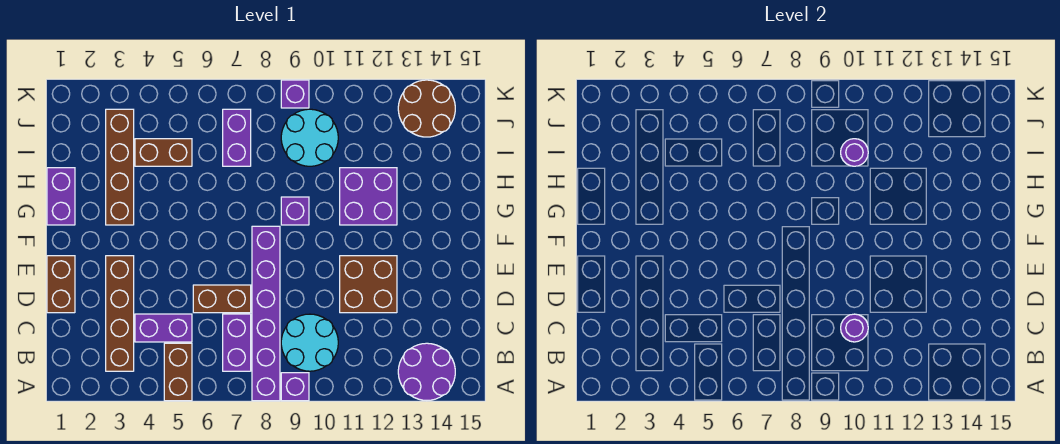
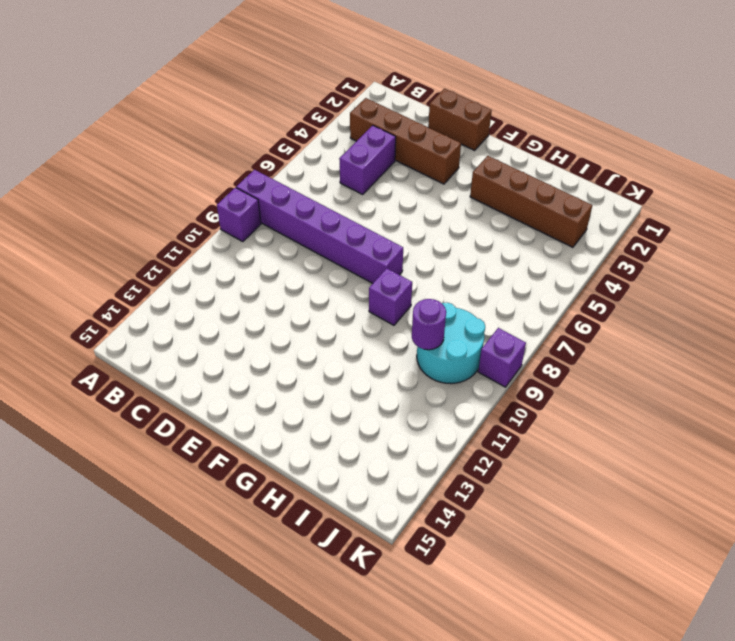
none -> brown brick A5:B5 level 1
none -> purple round brick A13:B14 level 1
none -> purple brick B7:C7 level 1

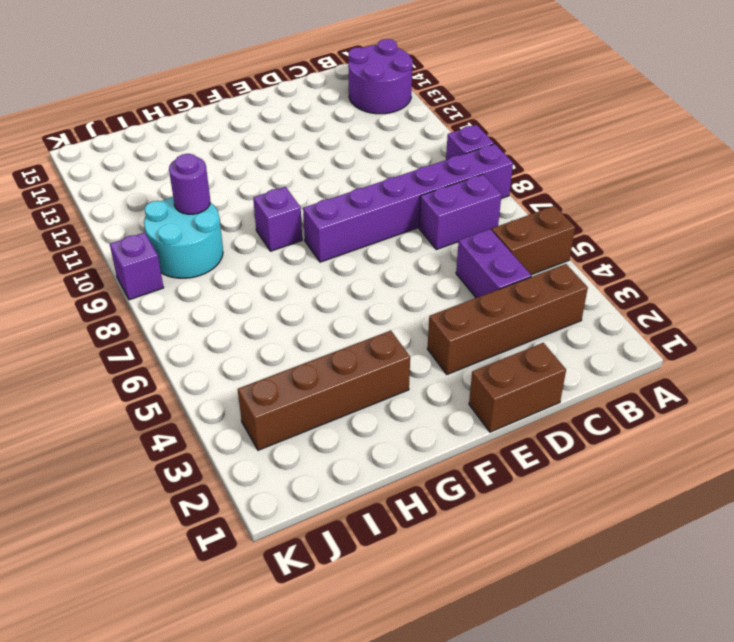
none -> cyan round brick B9:C10 level 1
none -> brown brick D6:D7 level 1
none -> brown brick D11:E12 level 1

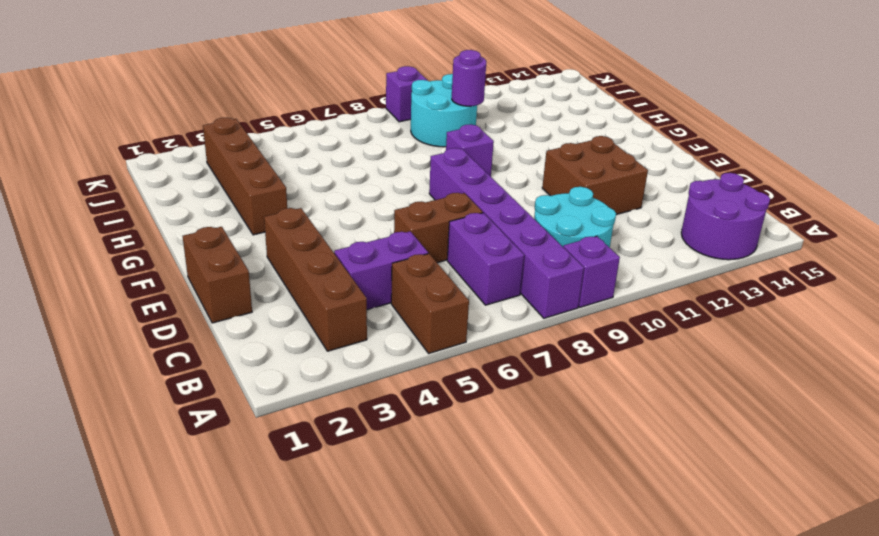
none -> purple brick G1:H1 level 1
none -> purple brick G11:H12 level 1
none -> brown brick I4:I5 level 1

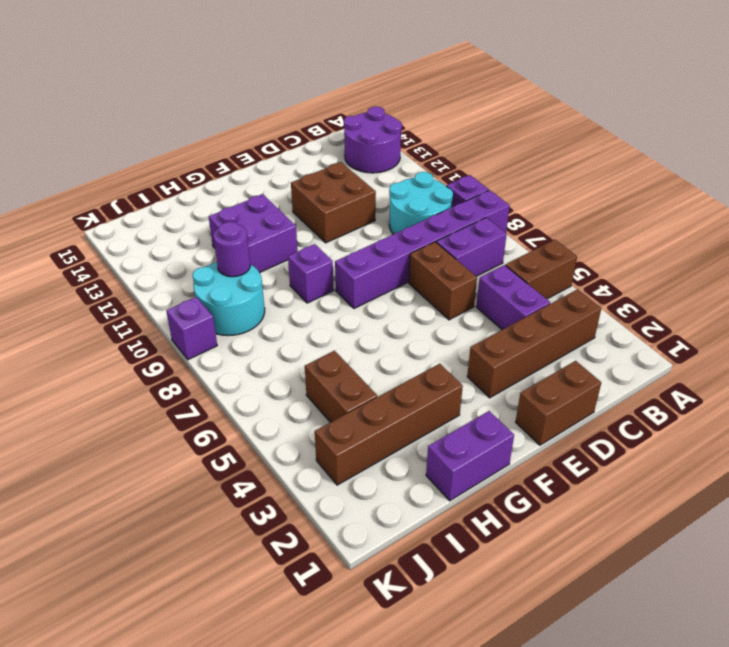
none -> purple brick I7:J7 level 1
none -> brown round brick J13:K14 level 1
none -> purple round brick C10 level 2

